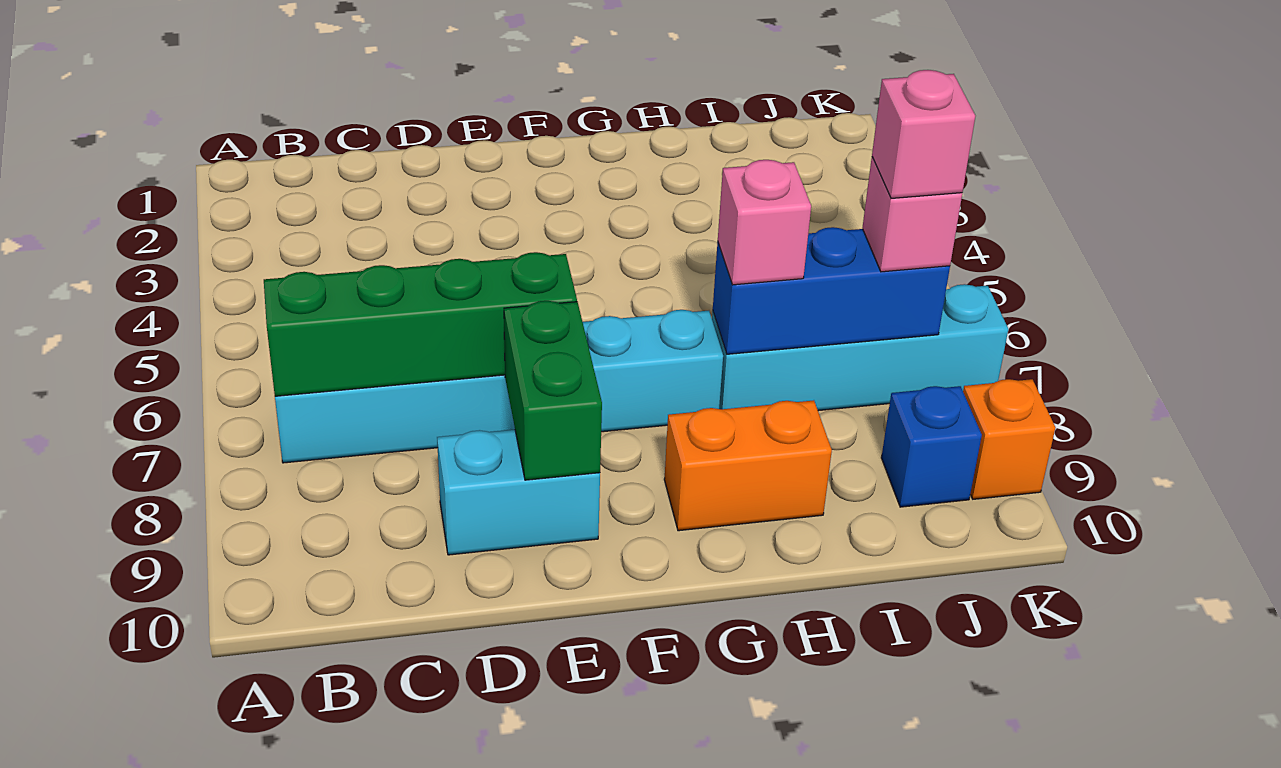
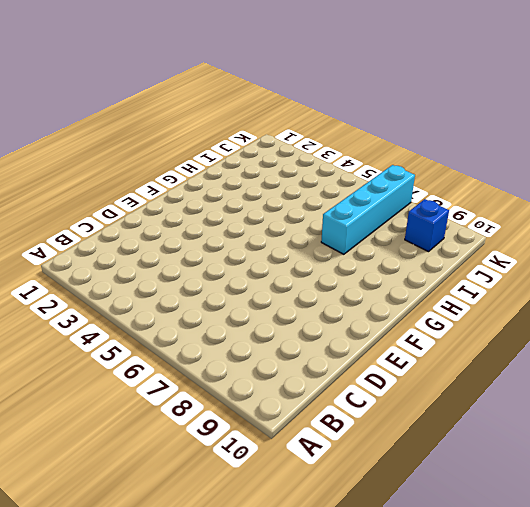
none -> cyan brick B7:G7 level 1
none -> cyan brick D9:E9 level 1
none -> orange brick G9:H9 level 1

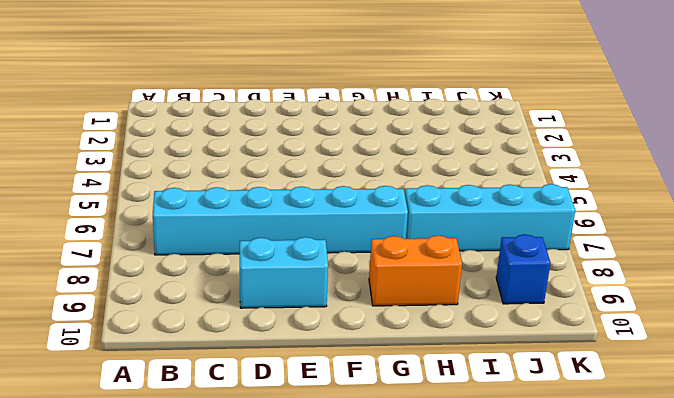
none -> orange brick K9 level 1
none -> green brick B7:E7 level 2
none -> green brick E8:E9 level 2

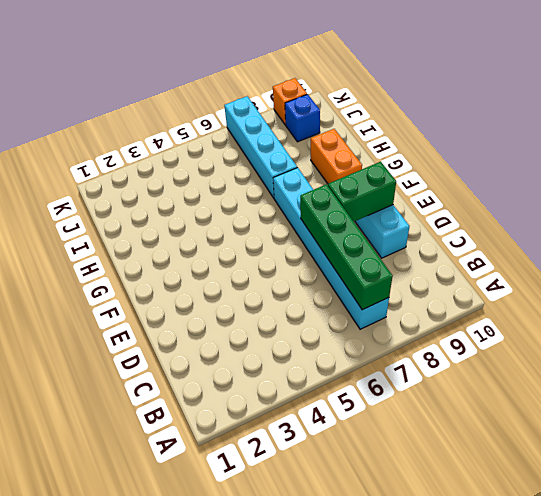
none -> blue brick H7:J7 level 2
none -> pink brick H7 level 3
none -> pink brick J7 level 3

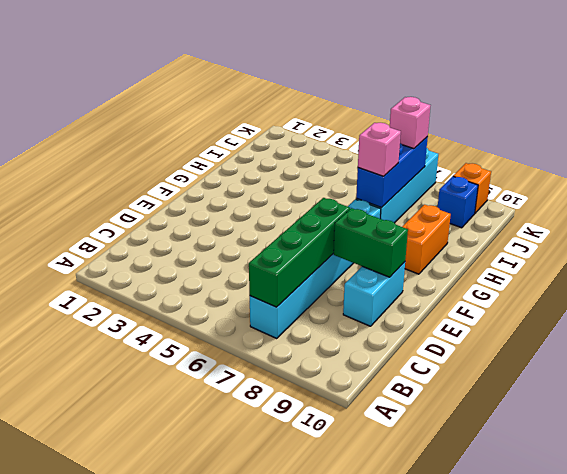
none -> pink brick J7 level 4

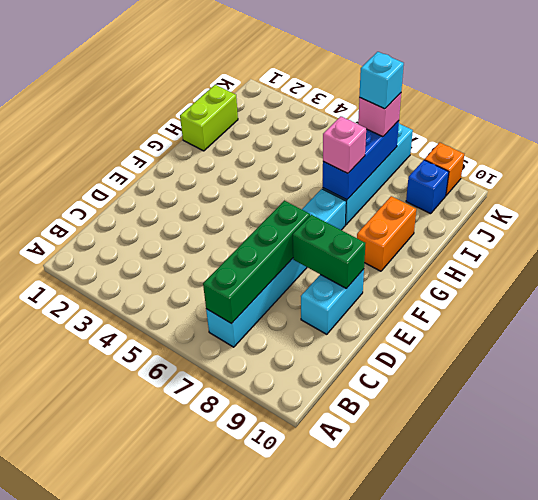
lime brick H1:I1 level 1 -> none
cyan brick J7 level 4 -> pink brick J7 level 4

